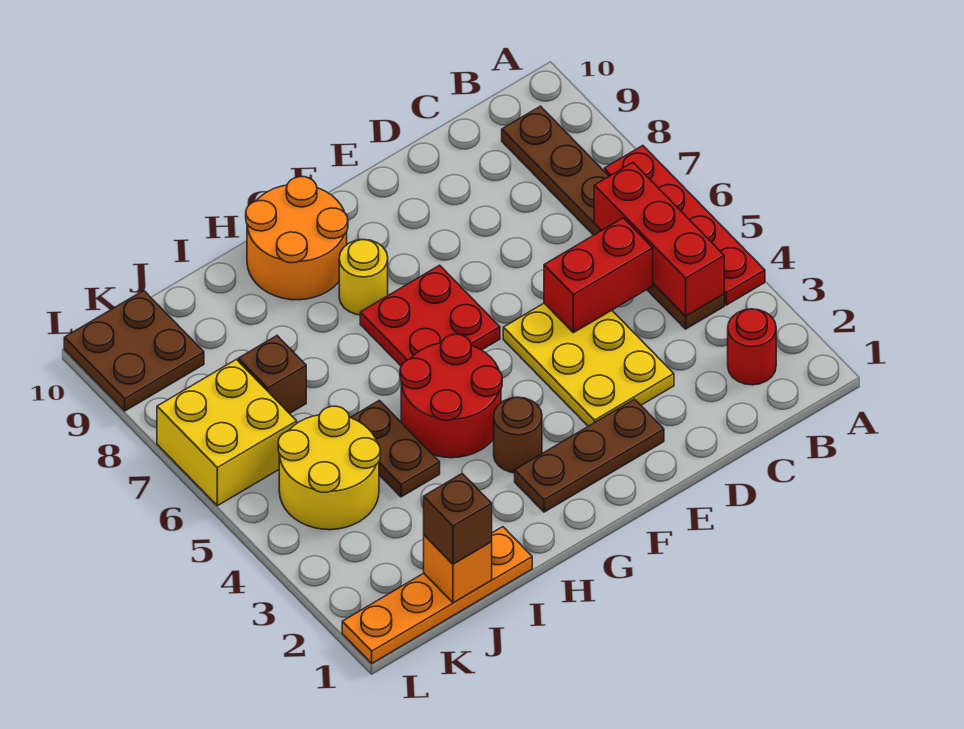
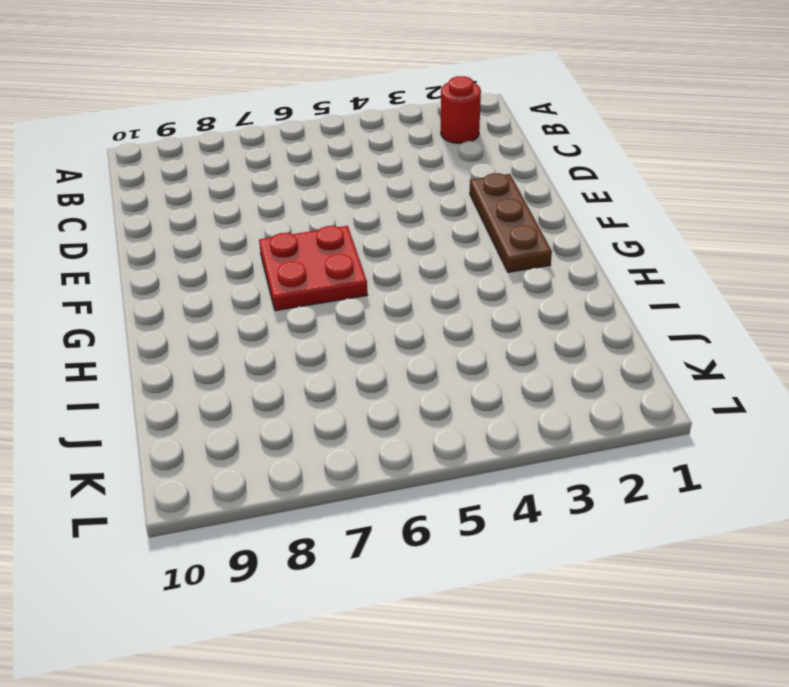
none -> red plate A4:A7 level 1
none -> brown plate B4:B9 level 1
none -> yellow plate D3:E5 level 1

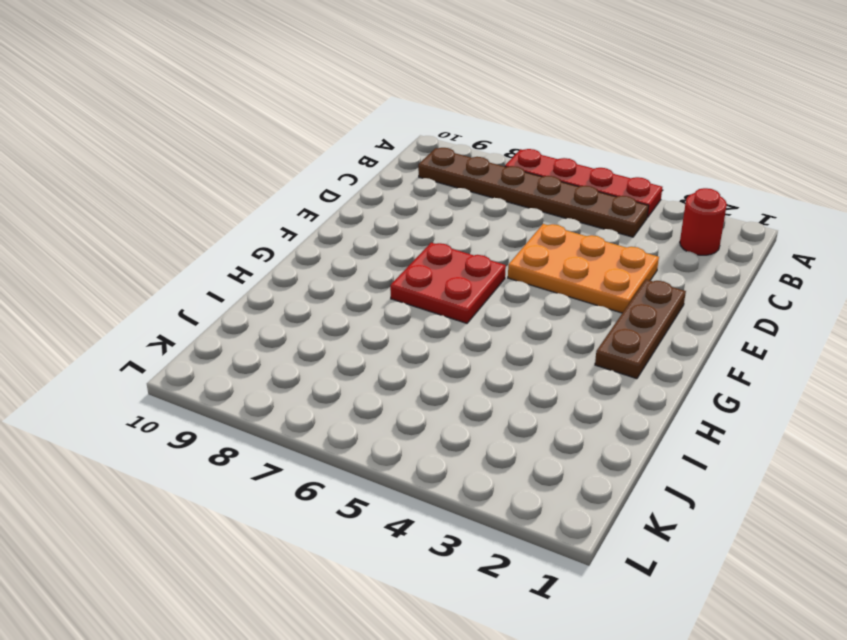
orange plate D3:E5 level 1 -> yellow plate D3:E5 level 1
none -> brown round brick G3 level 1
none -> red round brick G4:H5 level 1
none -> yellow round brick G8 level 1

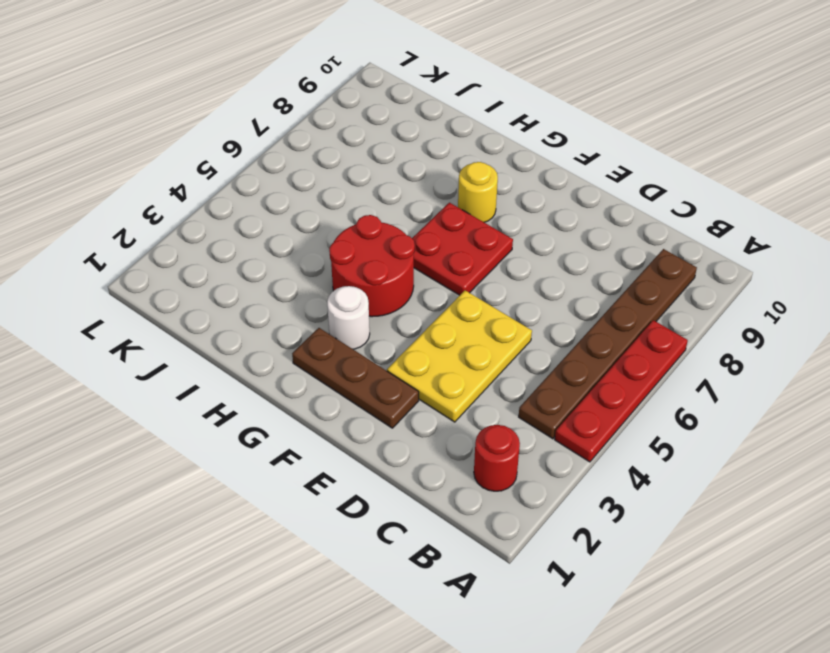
white round brick G3 level 1 -> brown round brick G3 level 1
none -> orange round brick G9:H10 level 1
none -> orange plate I1:L1 level 1
none -> brown plate I4:I5 level 1

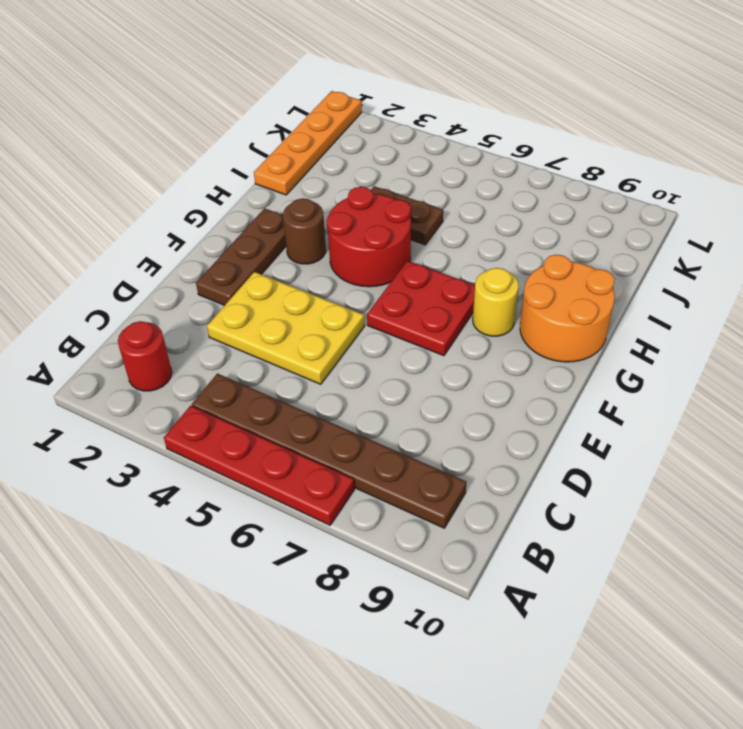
none -> yellow round brick J4:K5 level 1
none -> brown brick J7 level 1
none -> yellow brick K6:L7 level 1

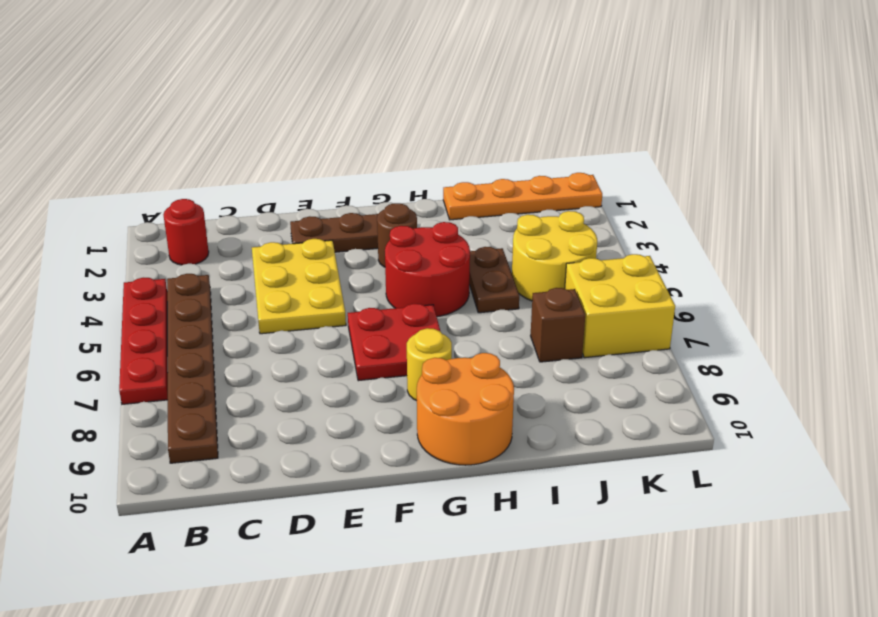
none -> brown plate K9:L10 level 1
none -> red brick B4:B6 level 2
none -> red brick C5:D5 level 2

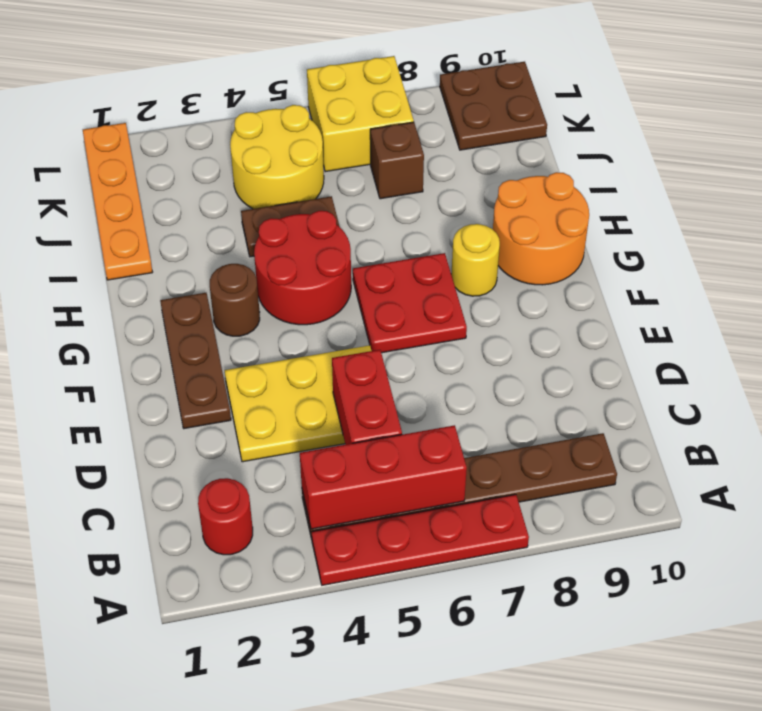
none -> orange brick J1 level 2
none -> brown brick J1 level 3

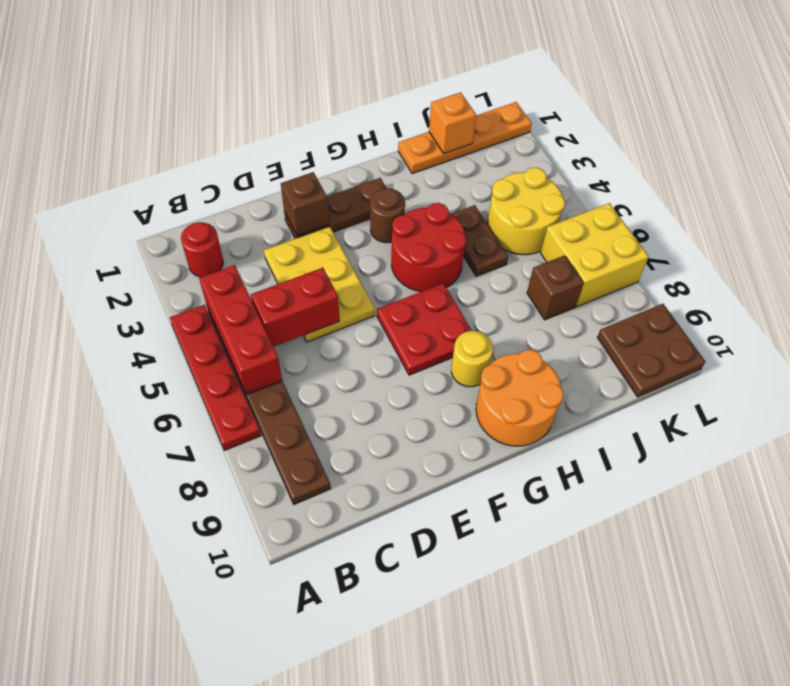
brown brick E2 level 2 -> brown brick J1 level 3

